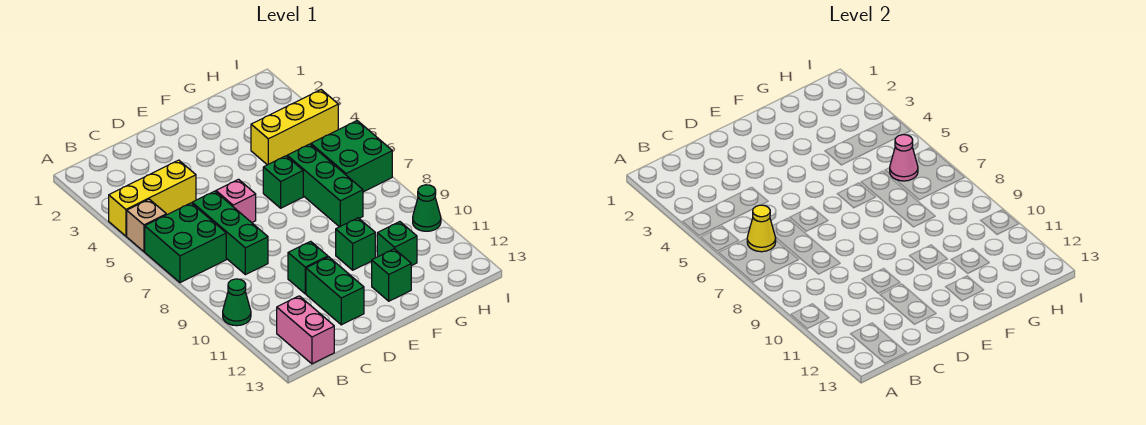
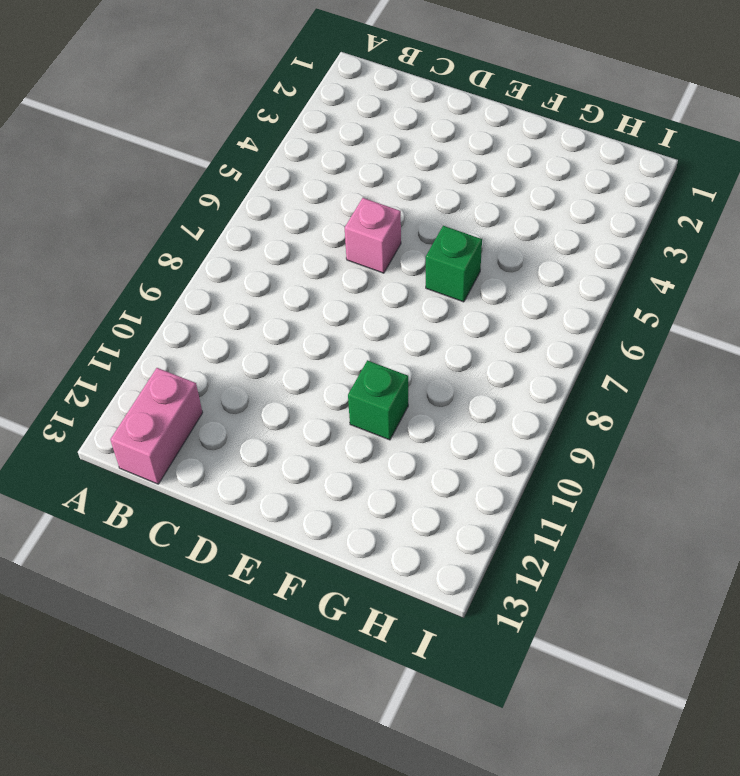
none -> yellow brick A4:C4 level 1
none -> tan brick A5 level 1
none -> green brick A6:B7 level 1

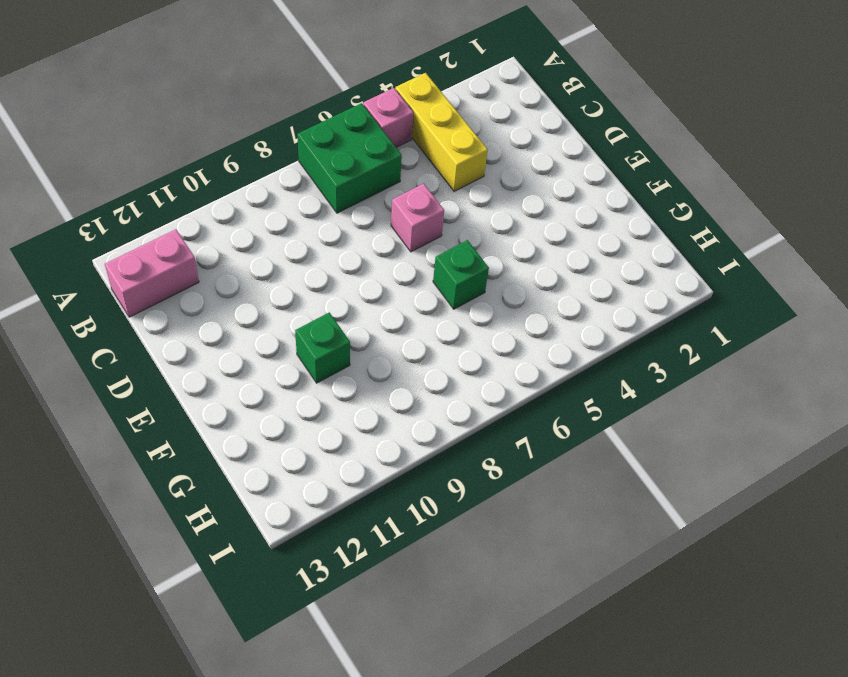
pink brick A5 level 1 -> tan brick A5 level 1
none -> green cone A10 level 1
none -> green brick C6:C8 level 1
none -> green brick D10 level 1

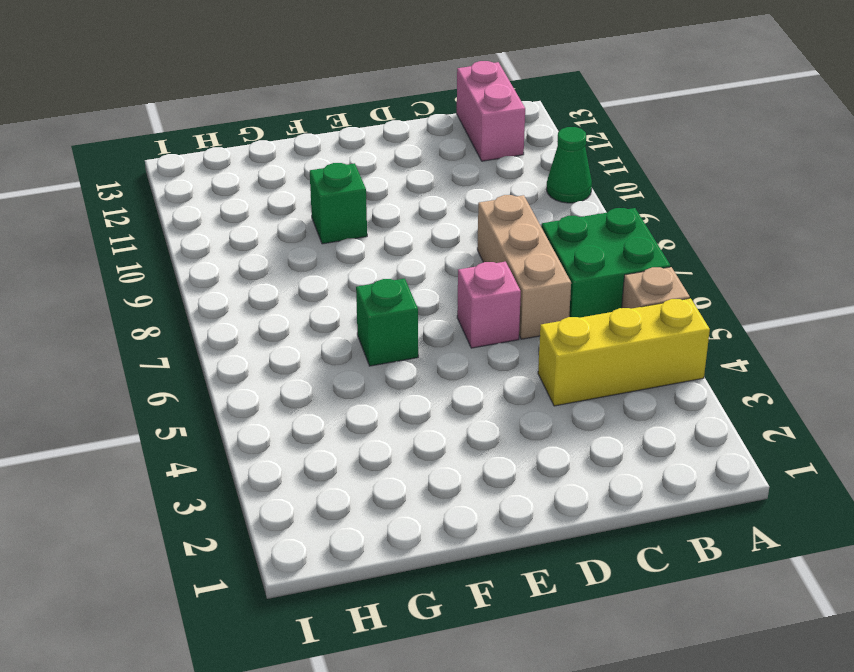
tan brick C6:C8 level 1 -> green brick C6:C8 level 1
none -> green brick D10 level 1
none -> green brick D11:D12 level 1
none -> green brick F12 level 1

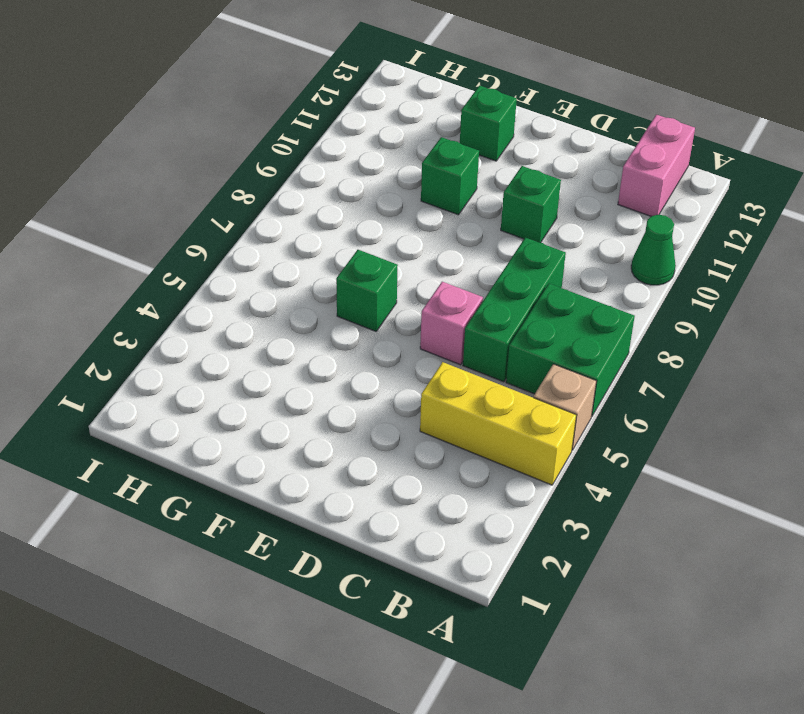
none -> green brick D11:D12 level 1
none -> yellow brick G4:I4 level 1
none -> green brick G6:G8 level 1

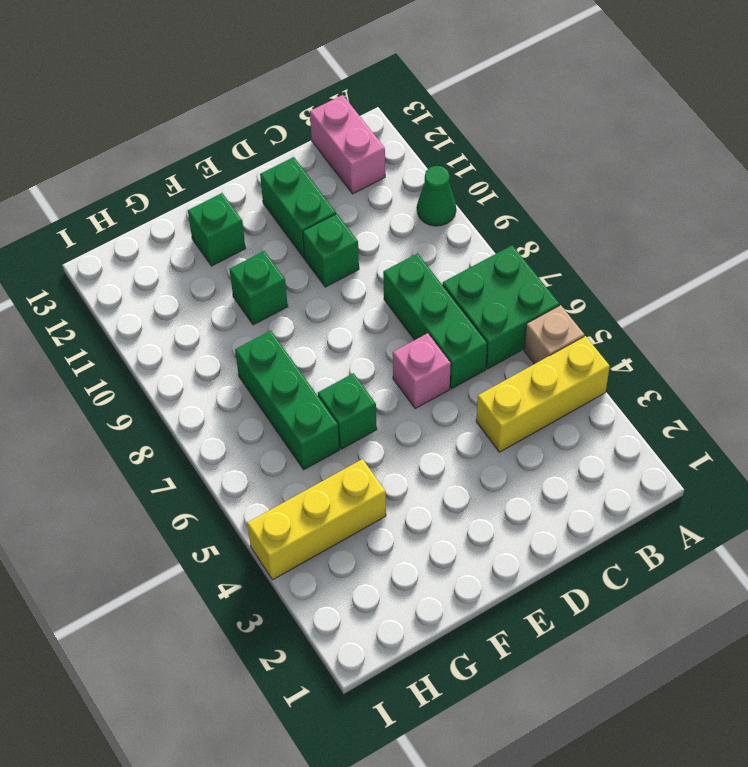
none -> green brick G11 level 1
none -> green brick H6:I7 level 1
none -> green cone I10 level 1

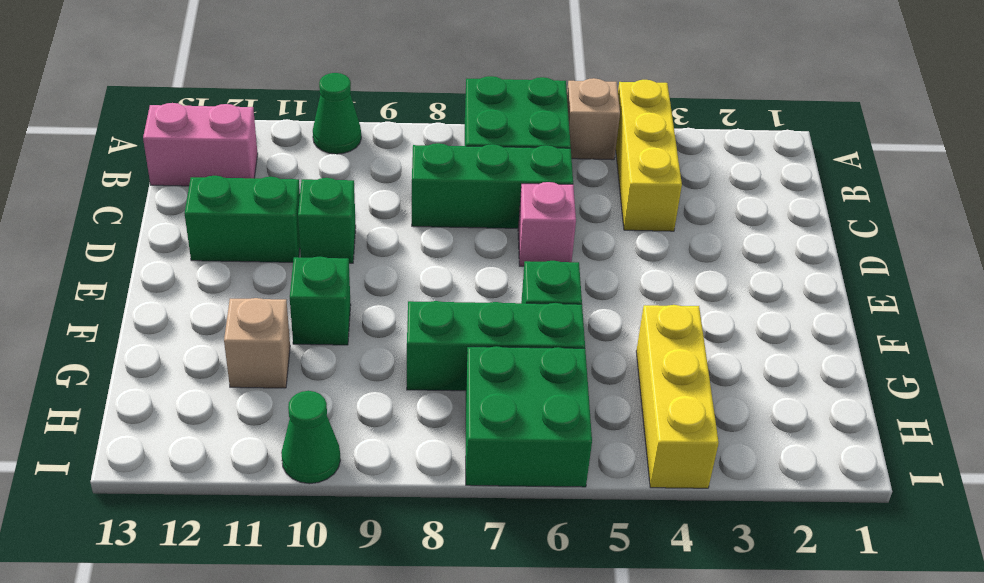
tan brick G11 level 1 -> green brick G11 level 1
none -> green brick F12 level 1
none -> yellow cone B6 level 2
none -> pink cone H6 level 2

